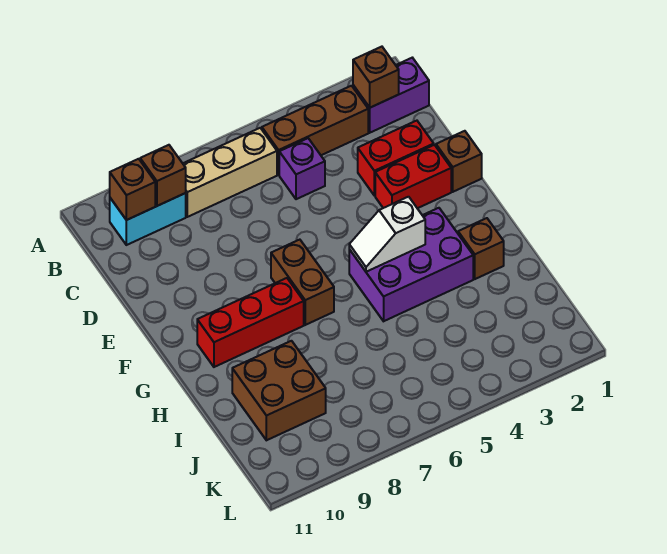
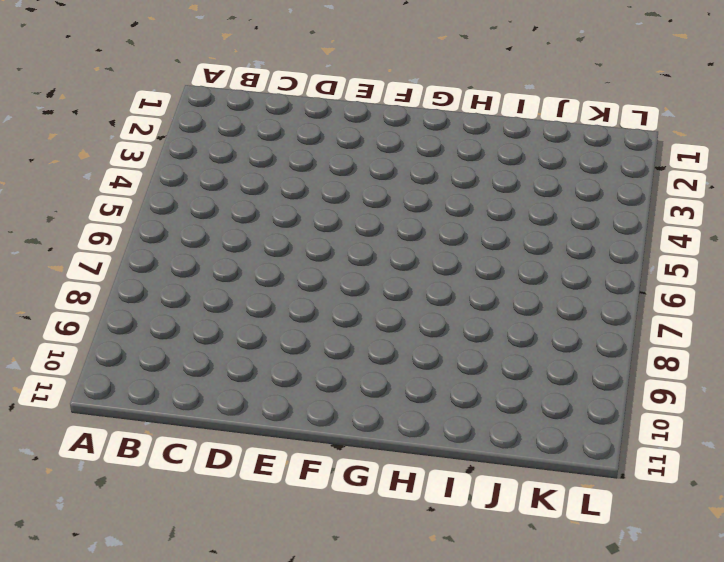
none -> purple brick B1:B2 level 1
none -> brown brick B3:B5 level 1
none -> tan brick B6:B8 level 1

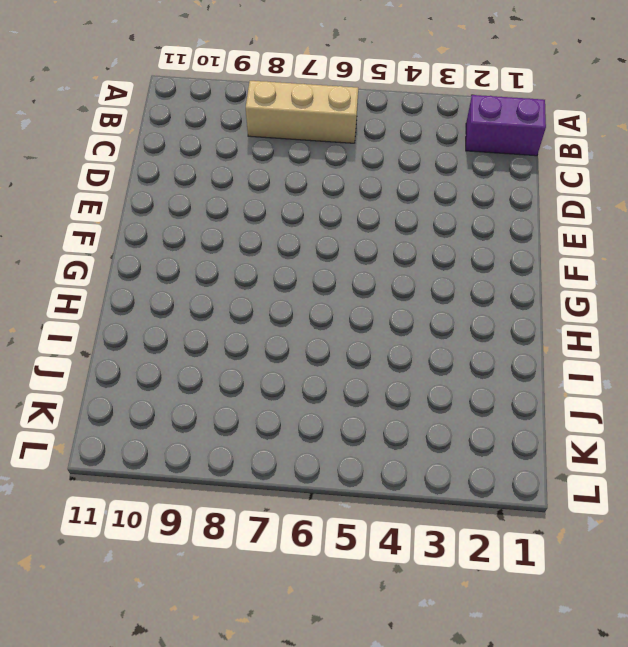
none -> brown brick B3:B5 level 1
none -> cyan brick B9:B10 level 1
none -> purple brick C5 level 1

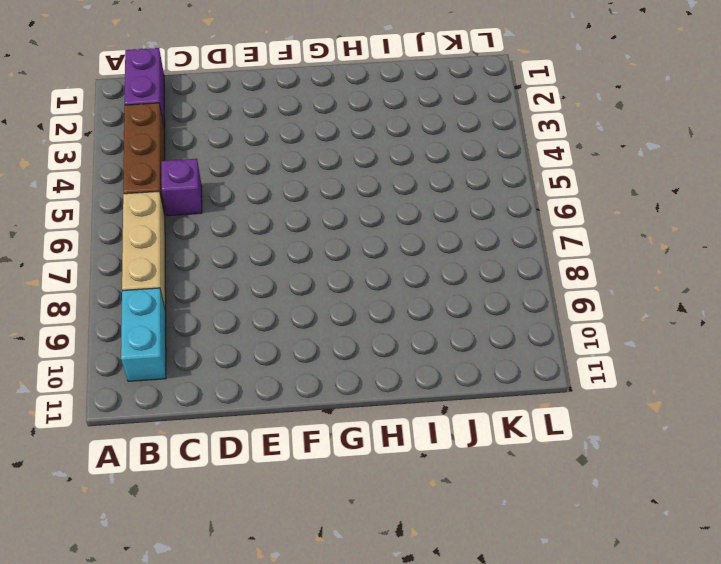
none -> red brick D2:D3 level 1
none -> brown brick E1 level 1
none -> red brick E2:E3 level 1

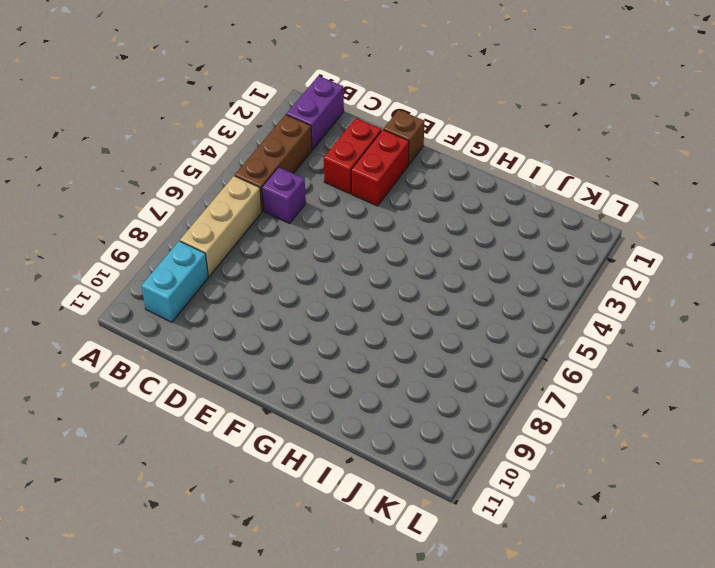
none -> brown brick F7:G7 level 1
none -> purple brick G3:H5 level 1
none -> red brick G8:G10 level 1

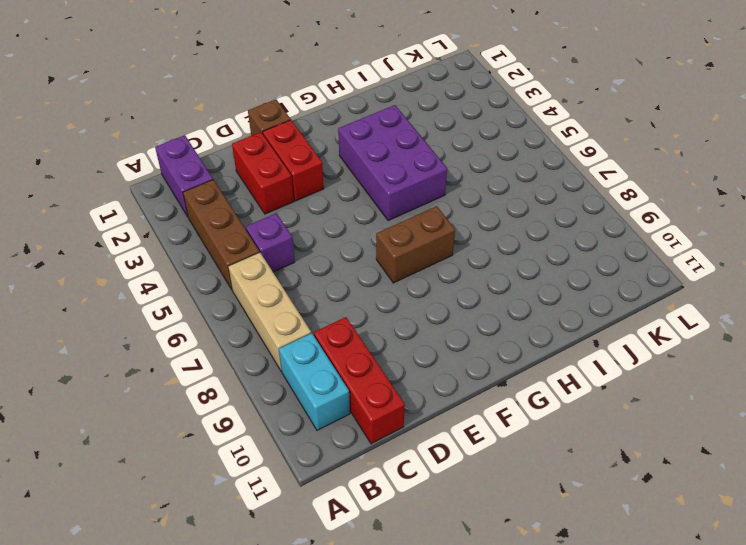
red brick C9:C11 level 1 -> red brick G8:G10 level 1
none -> brown brick H2 level 1
none -> brown brick I9:J10 level 1
none -> brown brick B2 level 2

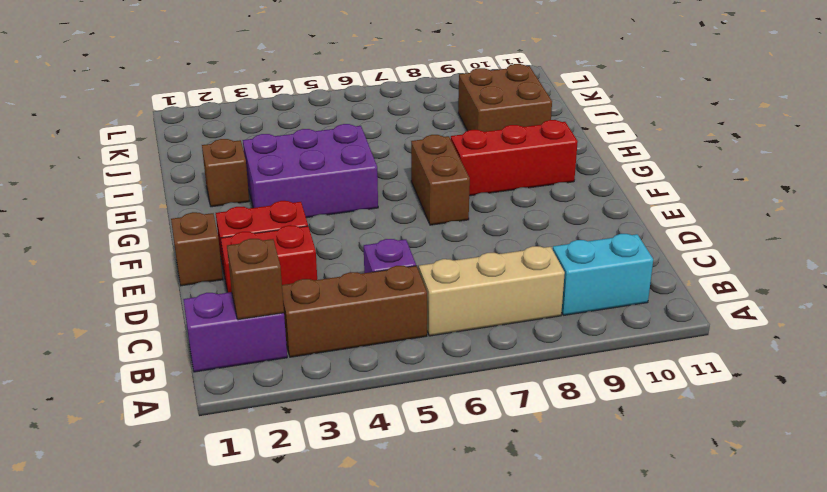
none -> brown brick B9 level 2
none -> brown brick B10 level 2
none -> white slope G4:G5 level 2 top 4

